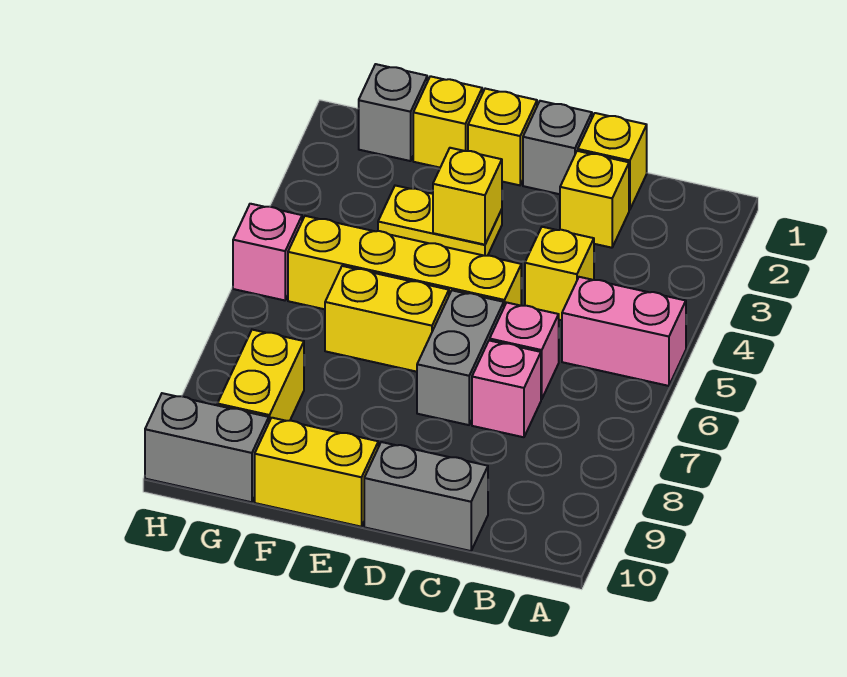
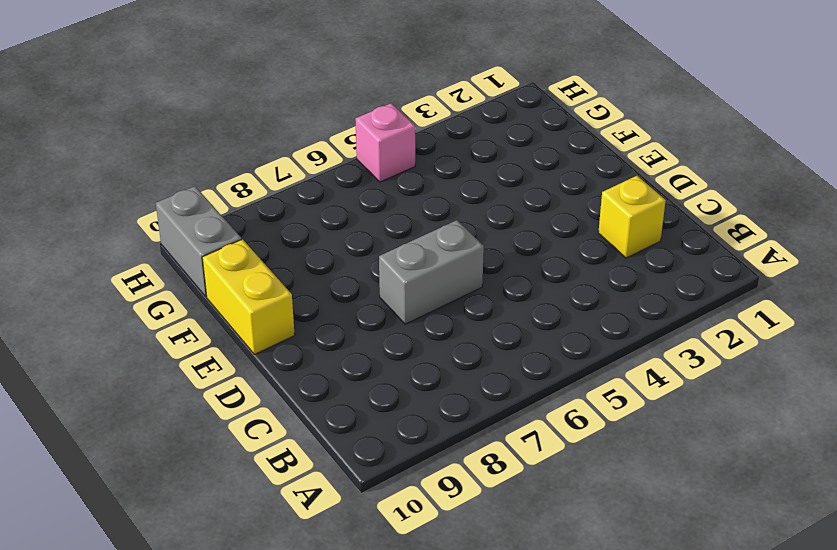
none -> pink brick A5:B5 level 1
none -> yellow brick C1 level 1
none -> yellow brick C4 level 1

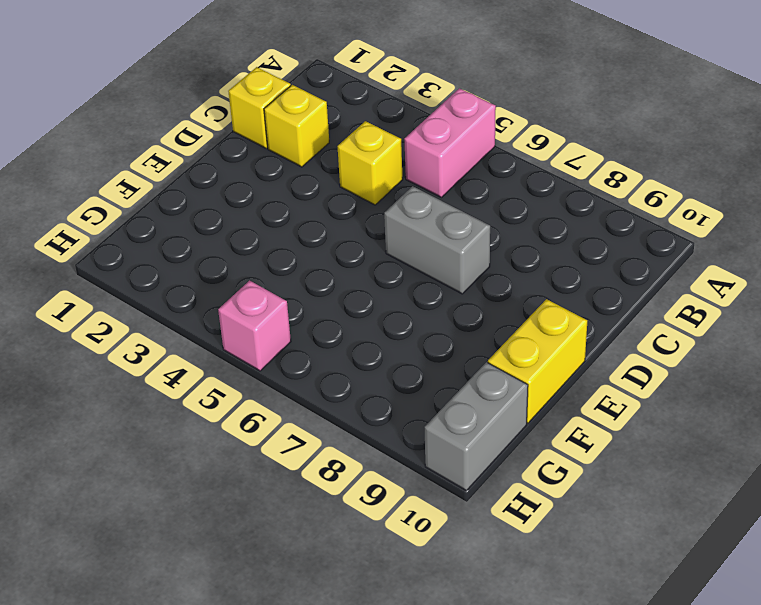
none -> pink brick C6 level 1
none -> pink brick C7 level 1
none -> grey brick C10:D10 level 1

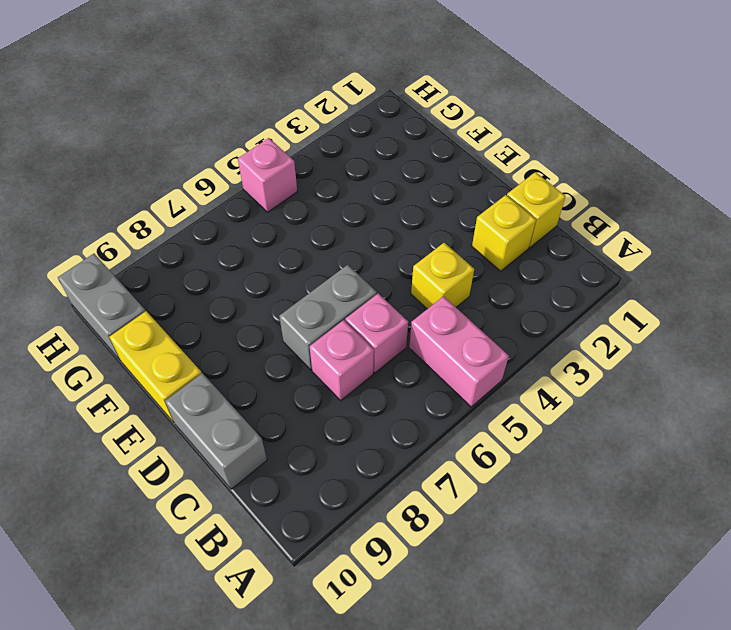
none -> grey brick D1 level 1
none -> yellow brick D5:G5 level 1
none -> yellow brick E1 level 1

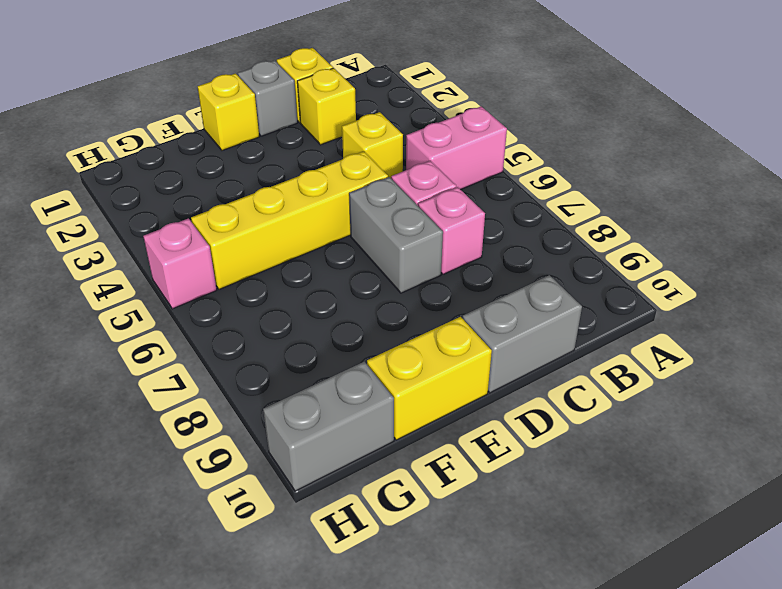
none -> yellow plate E3:F3 level 1
none -> yellow brick E6:F6 level 1
none -> yellow brick F1 level 1

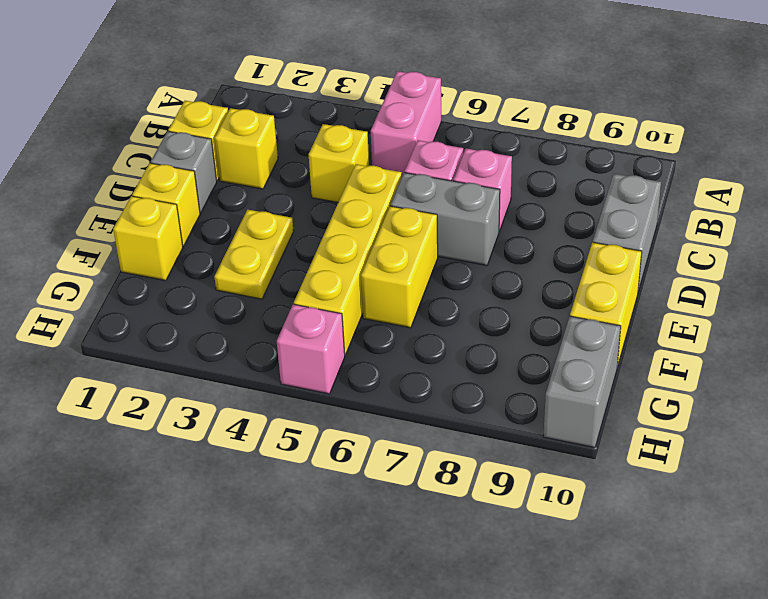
none -> grey brick G1 level 1
none -> yellow brick G8:G9 level 1
none -> yellow brick E3 level 2

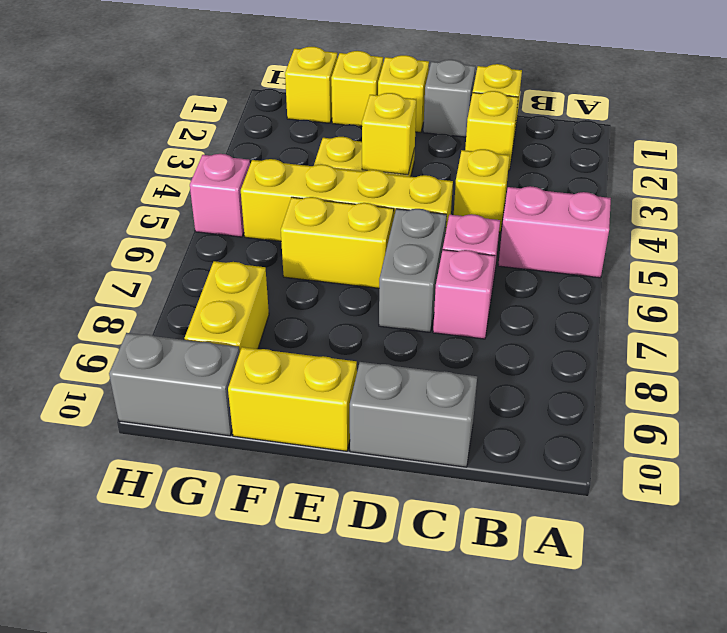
yellow brick G1 level 1 -> grey brick G1 level 1

